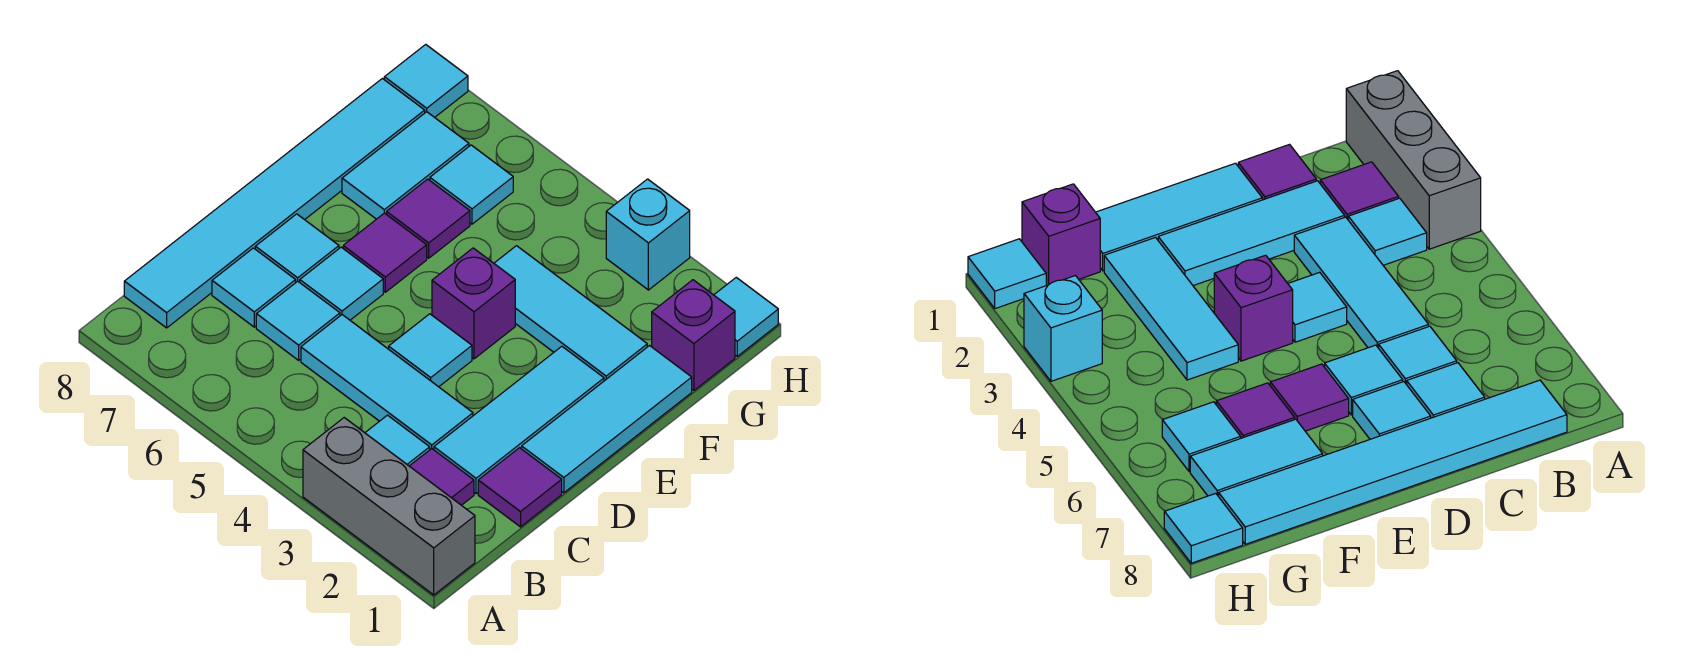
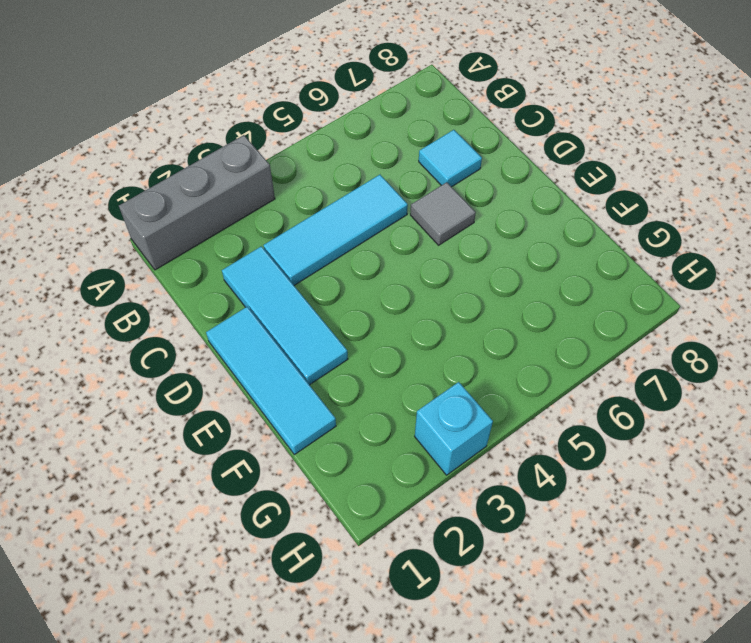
grey tile D6 level 1 -> cyan tile D6 level 1
none -> purple tile B2 level 1
none -> cyan tile B3 level 1
none -> cyan tile B8:G8 level 1

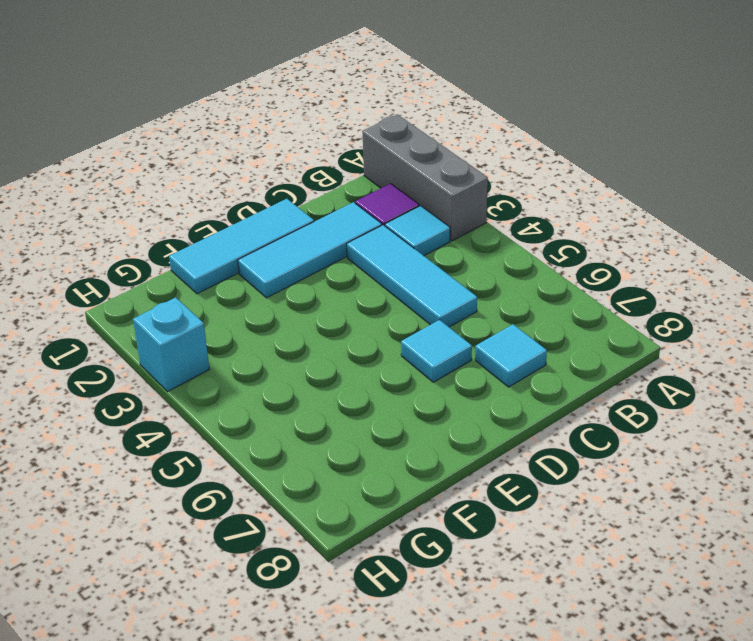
none -> cyan tile B8:G8 level 1
none -> purple tile C1 level 1
none -> cyan tile C6 level 1

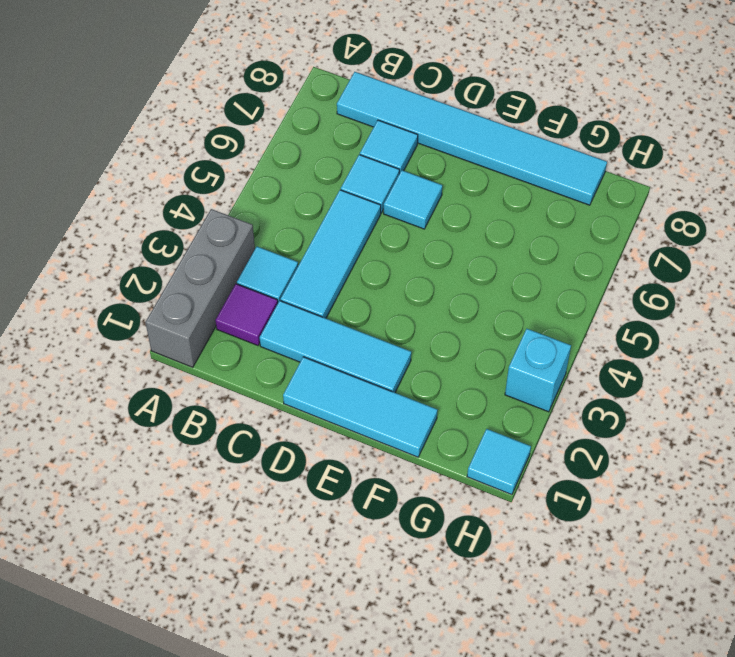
none -> purple tile C1 level 1
none -> cyan tile D4 level 1
none -> cyan tile D7 level 1

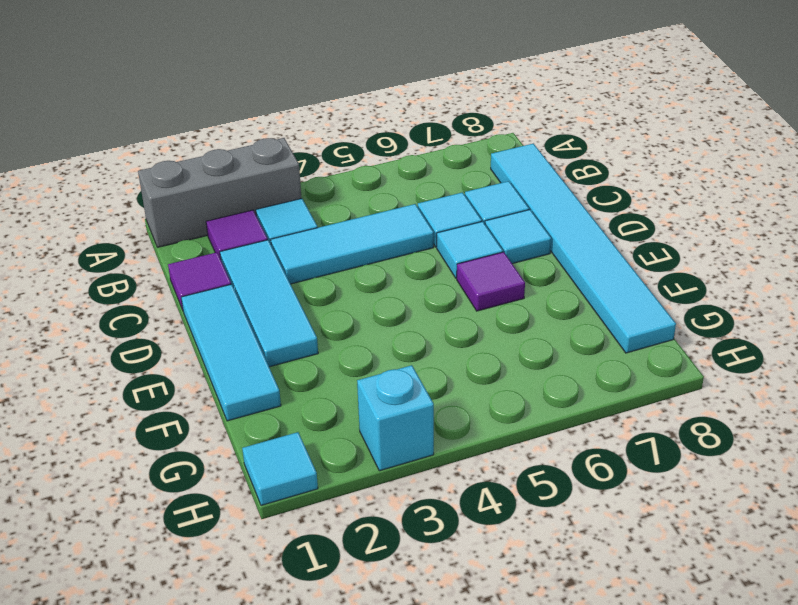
none -> cyan tile D4 level 1
none -> purple brick E4 level 1
none -> cyan tile F2:F4 level 1

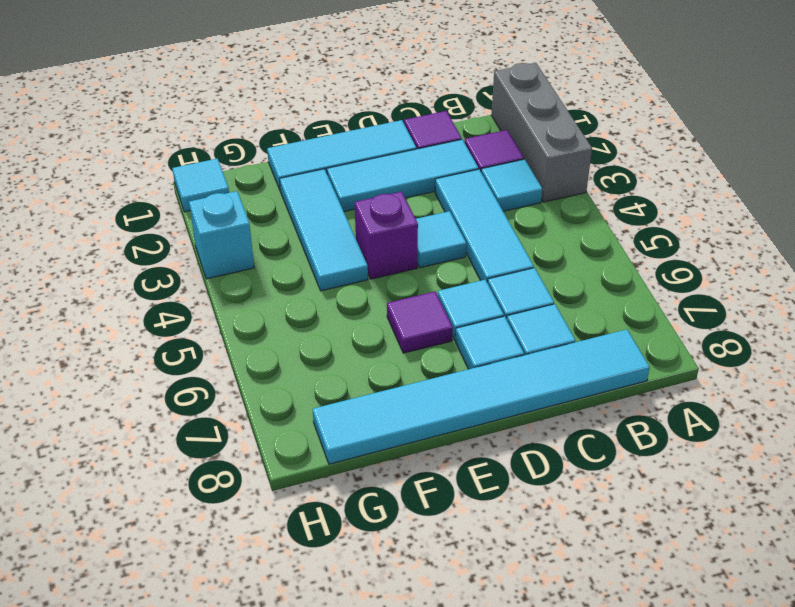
none -> purple tile F6 level 1
none -> cyan tile F7:G7 level 1
none -> purple brick G1 level 1

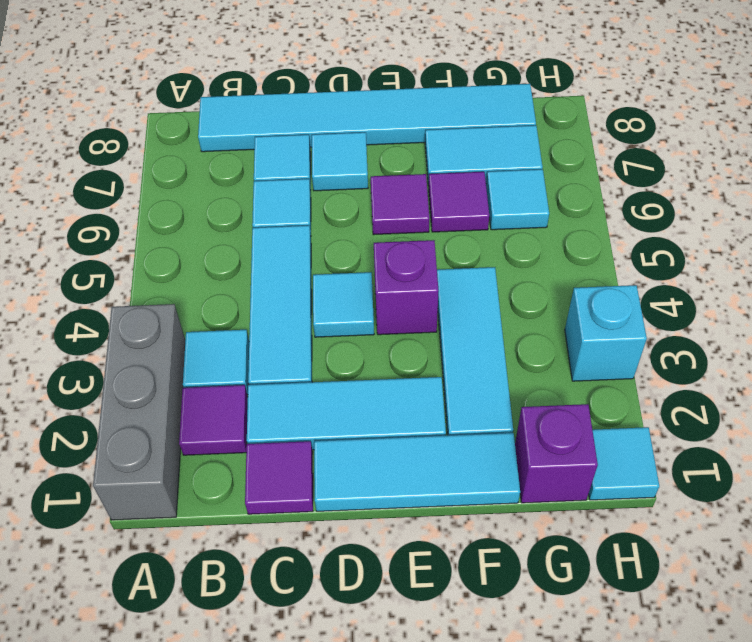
none -> cyan tile D6 level 1
none -> cyan tile H8 level 1

